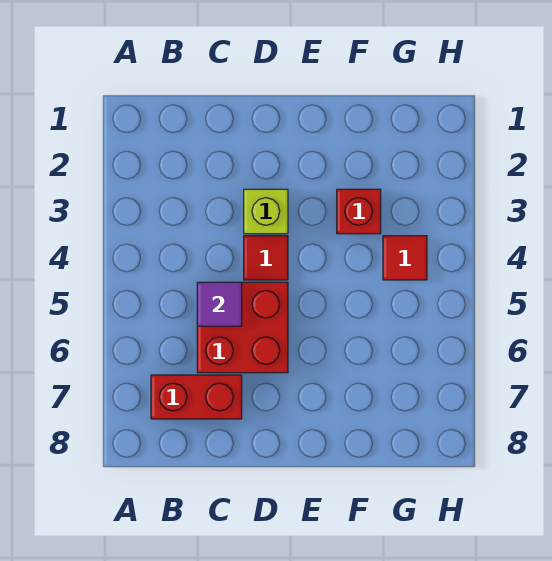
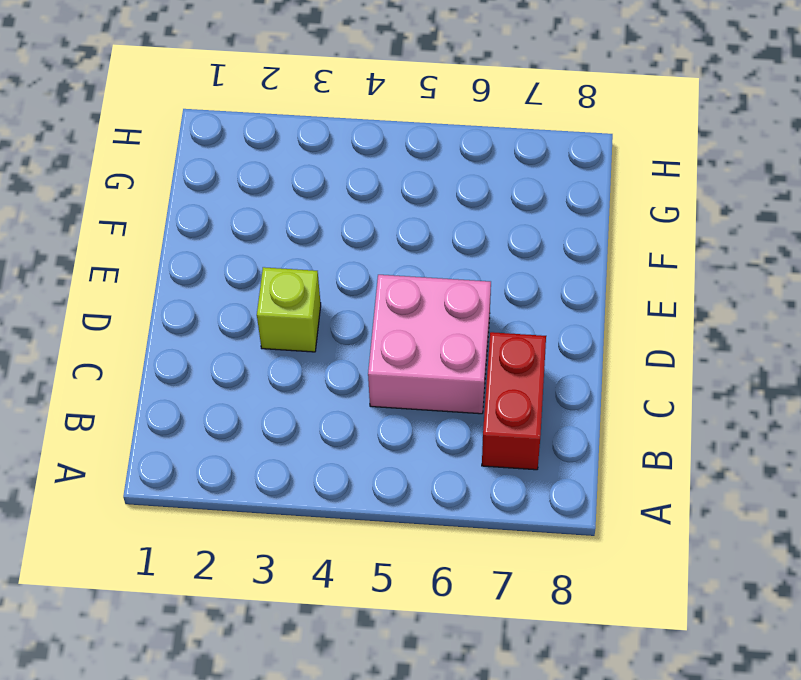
pink brick C5:D6 level 1 -> red brick C5:D6 level 1
none -> red tile D4 level 1
none -> red brick F3 level 1

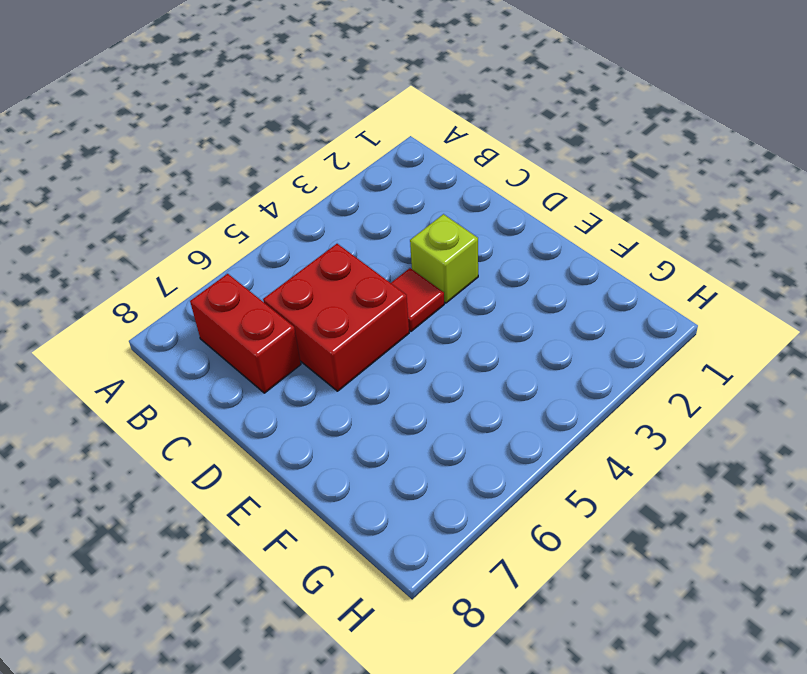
none -> red brick F3 level 1
none -> red tile G4 level 1

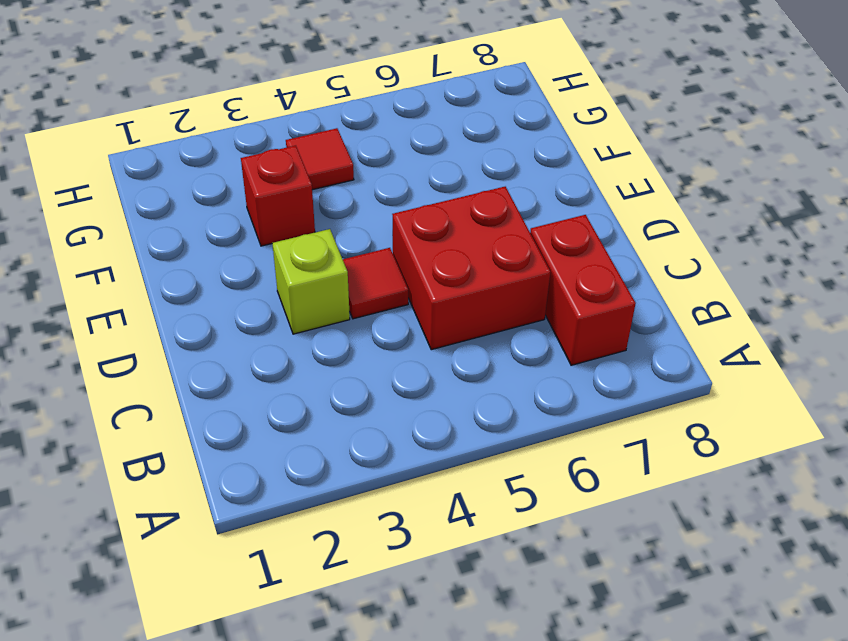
none -> purple tile C5 level 2

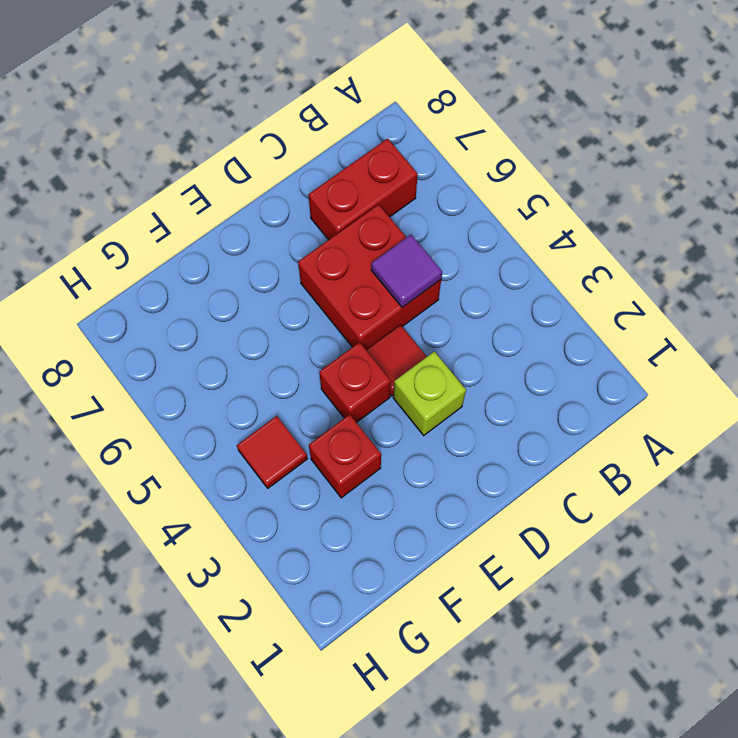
red brick E4 level 1 -> none

